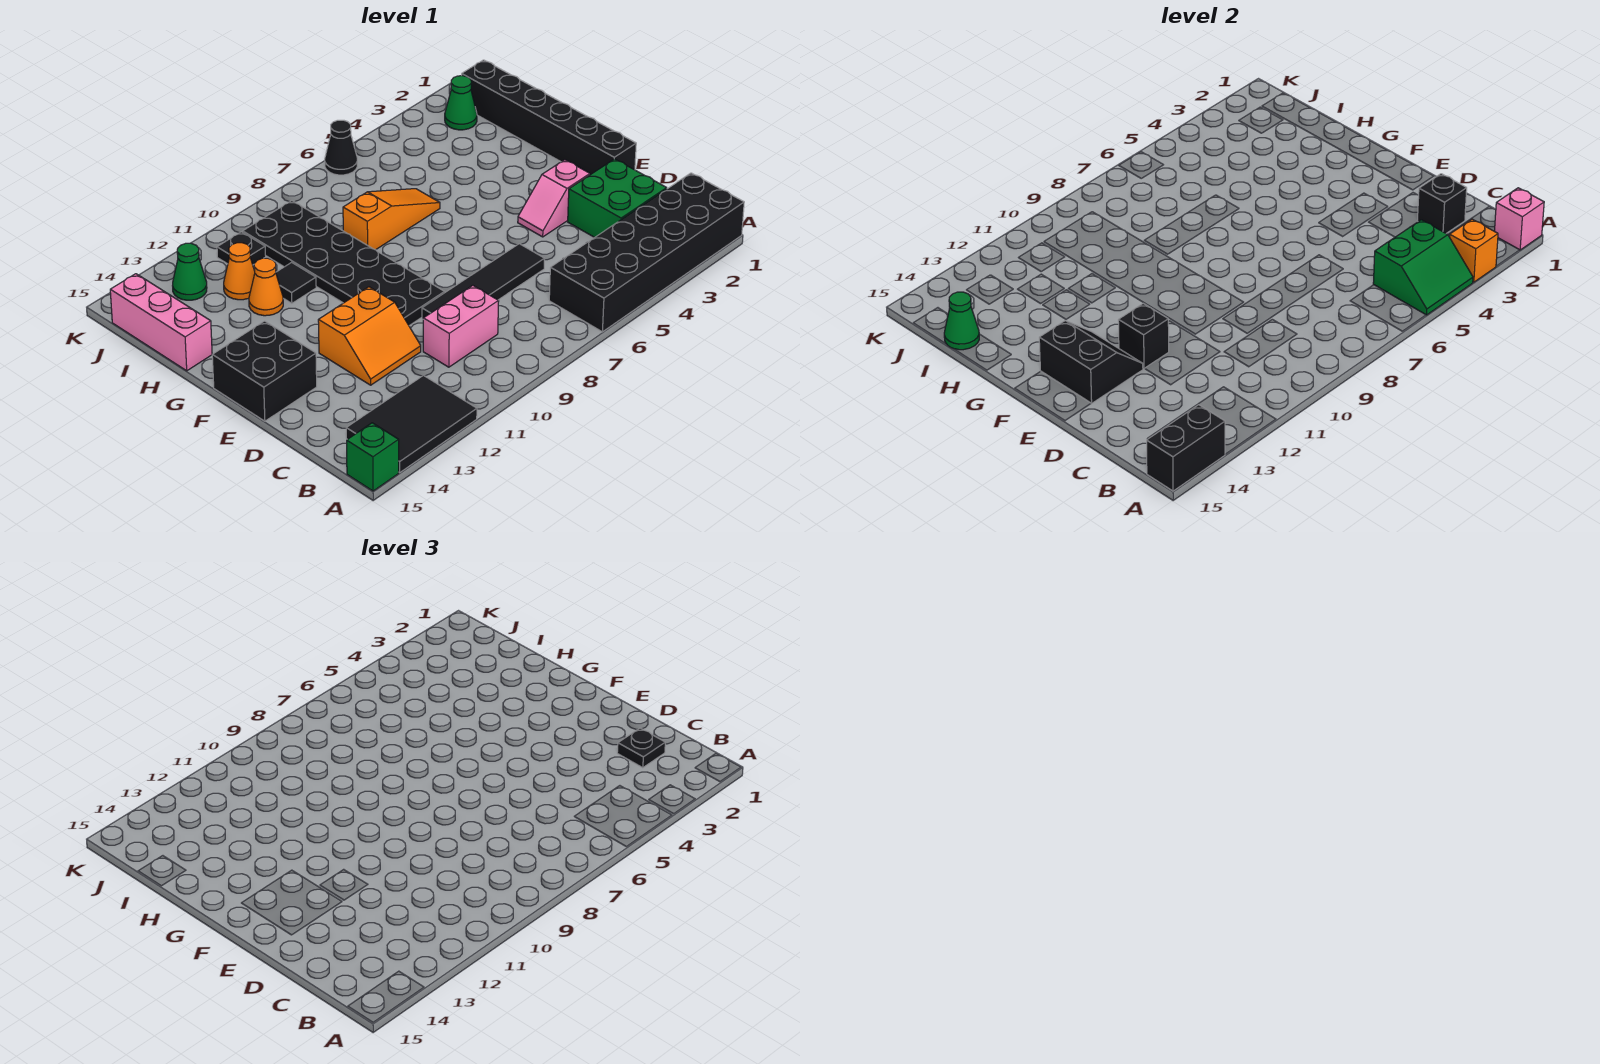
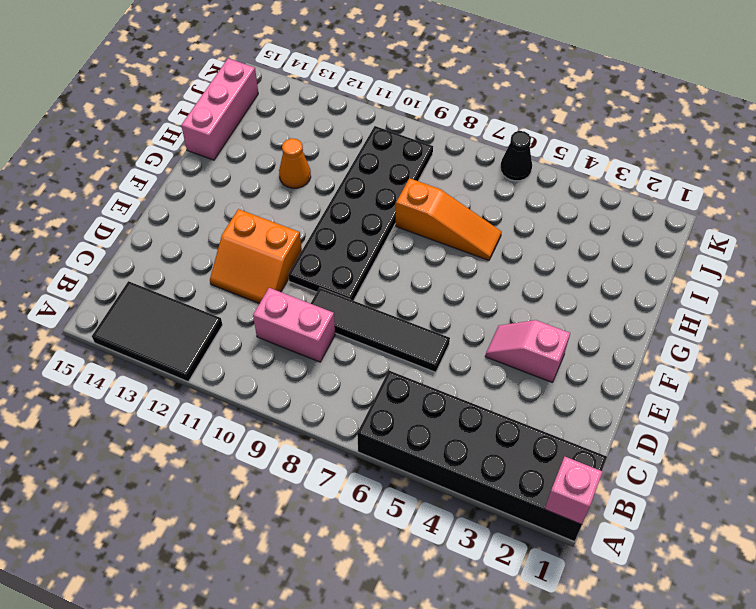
none -> green brick A15 level 1
none -> green brick C2:D3 level 1
none -> black brick E1:J1 level 1

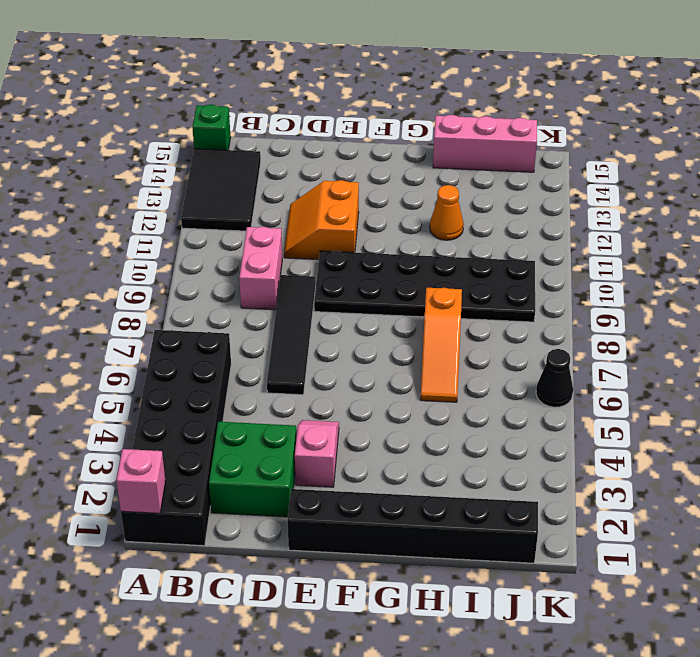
none -> black brick E14:F15 level 1
none -> black tile H11 level 1
none -> orange cone I12 level 1

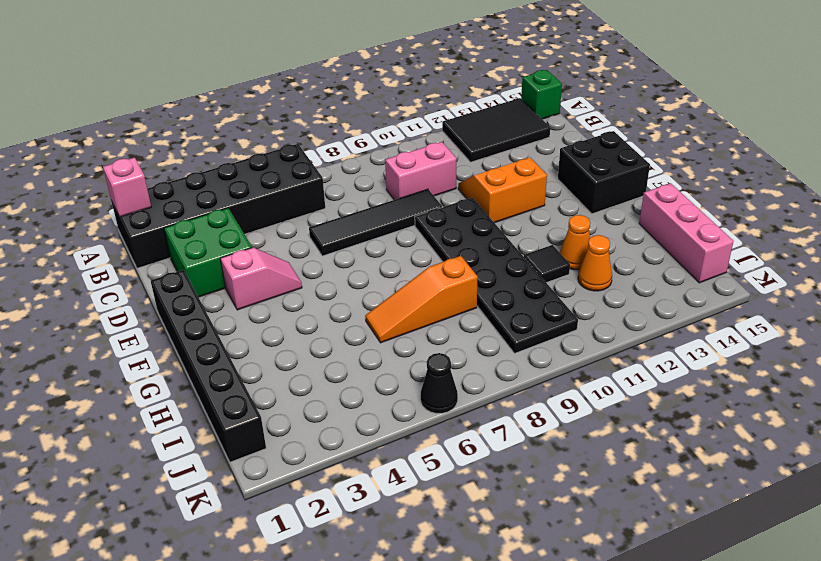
none -> green cone J2 level 1
none -> black plate J11 level 1
none -> green cone J13 level 1

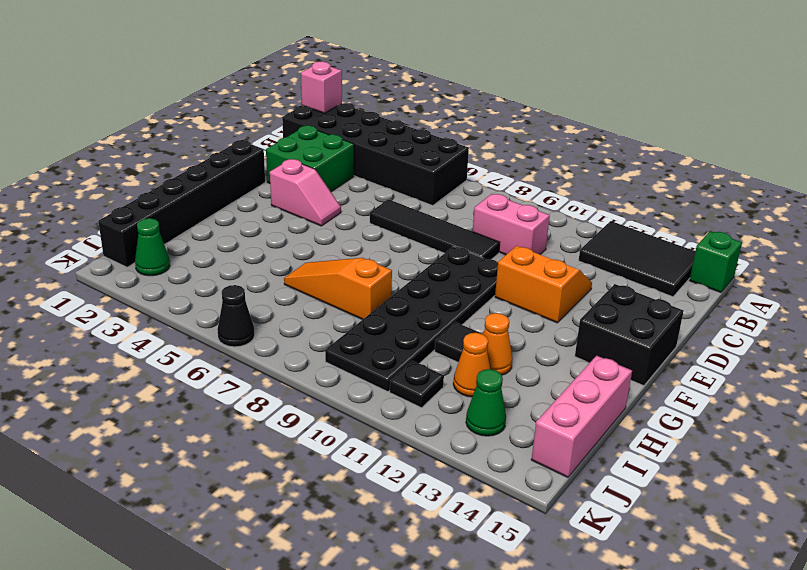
none -> orange brick A3 level 2
none -> green slope A4:B5 level 2 top B
none -> black brick A14:A15 level 2

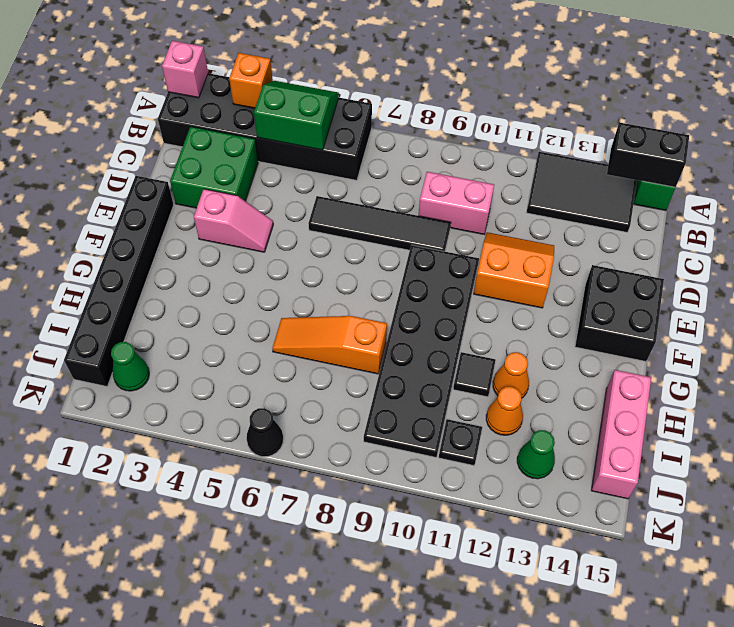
none -> black brick C2 level 2
none -> black brick E12 level 2
none -> black slope E13:F14 level 2 top 14

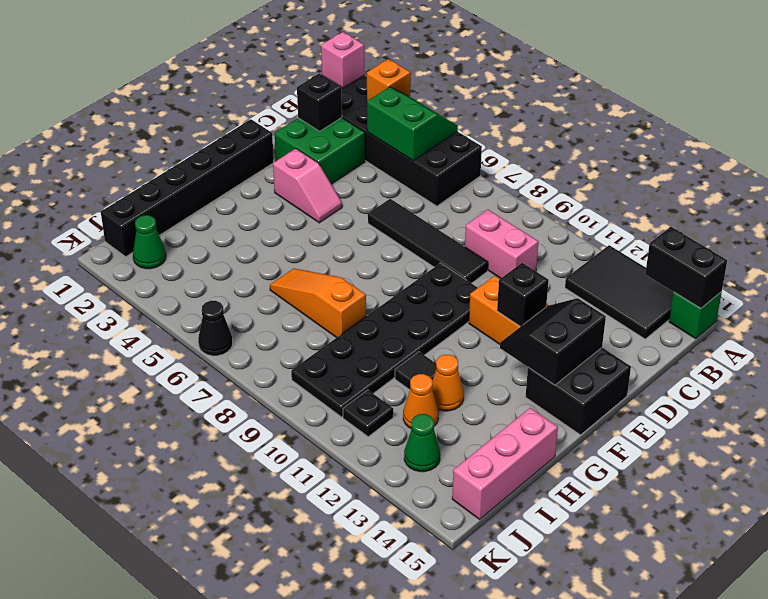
none -> green cone I15 level 2
none -> black plate C2 level 3

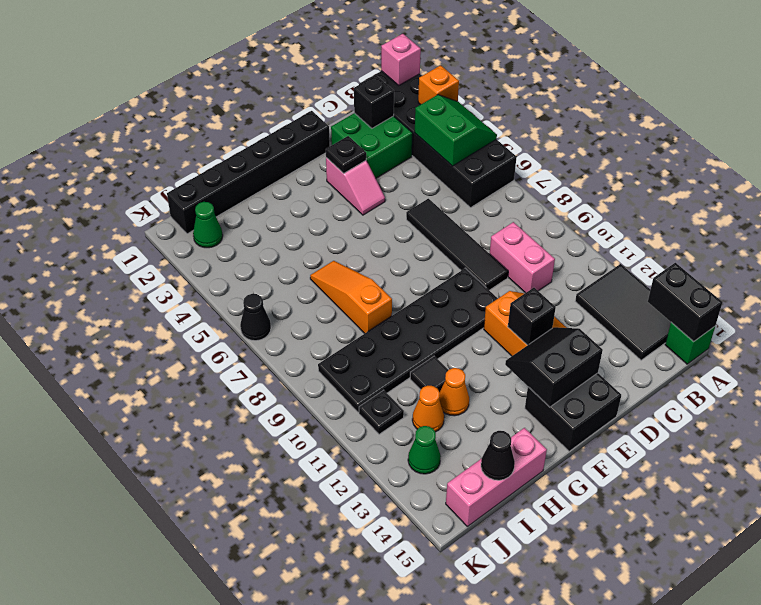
black plate E3 level 2 -> black plate C2 level 3
black cone I15 level 2 -> green cone I15 level 2

